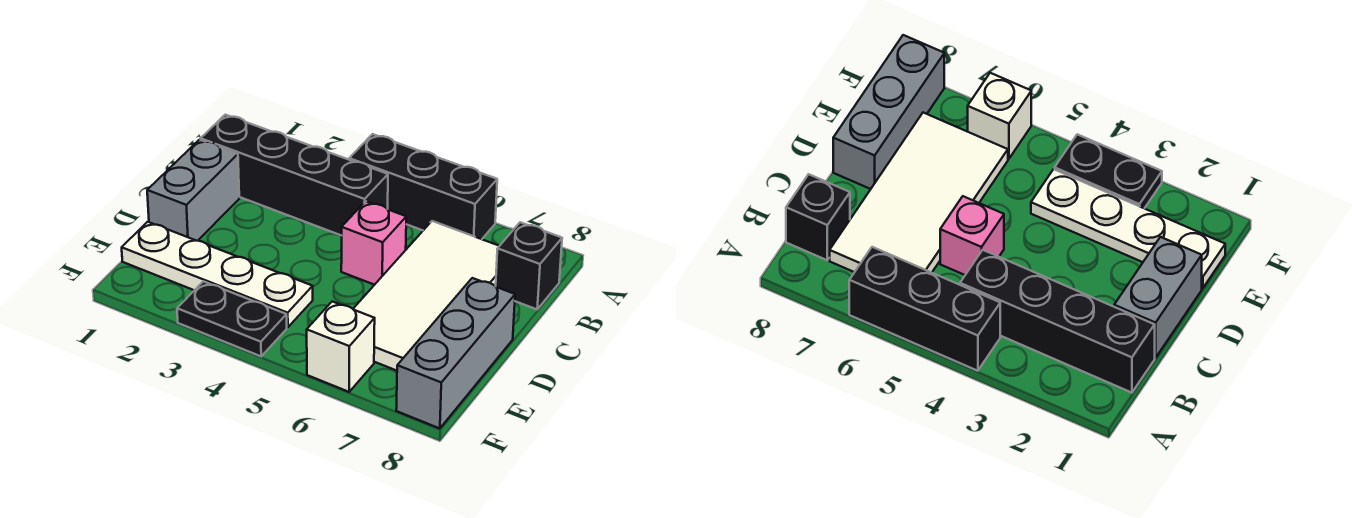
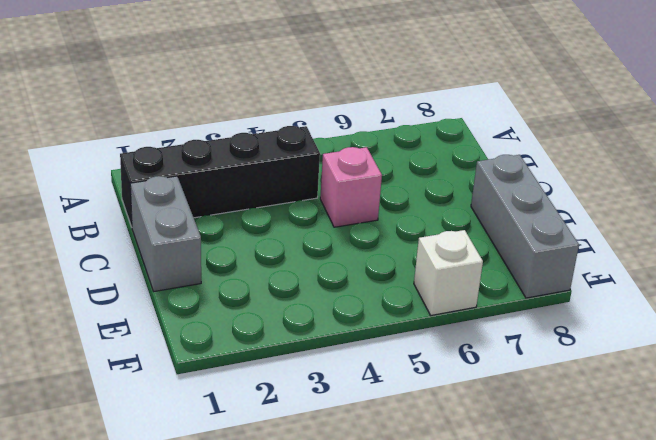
none -> black brick A4:A6 level 1
none -> white tile B6:E7 level 1

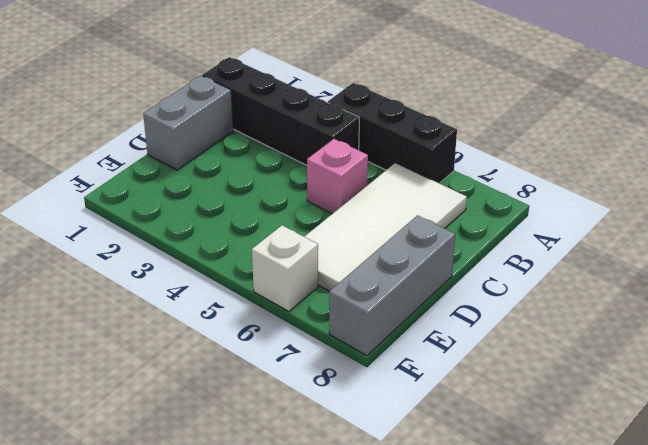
none -> black brick B8 level 1
none -> white plate E1:E4 level 1

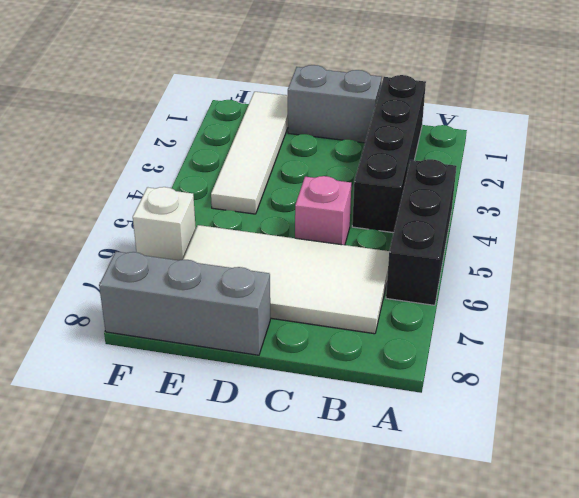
white tile E1:E4 level 1 -> white plate E1:E4 level 1
none -> black brick B8 level 1
none -> black plate F3:F4 level 1

